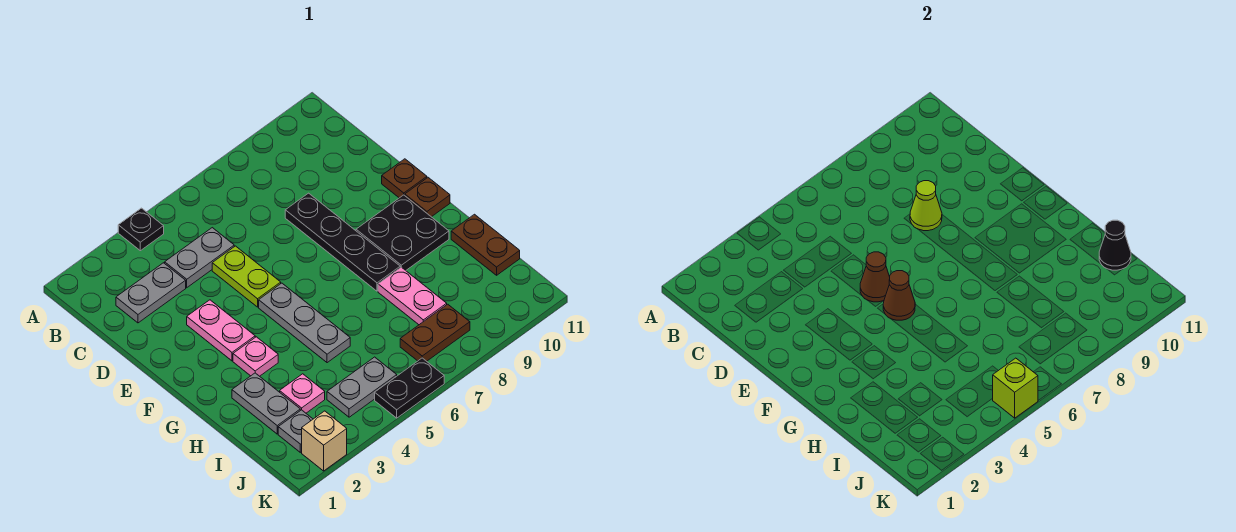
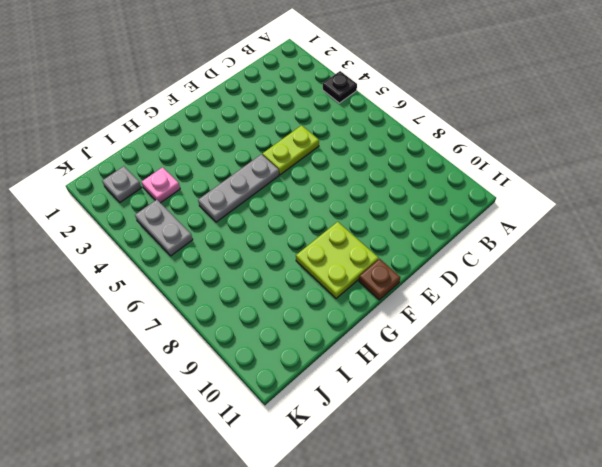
lime plate F9:G10 level 1 -> black plate F9:G10 level 1
none -> grey plate C2:C3 level 1
none -> grey plate C4:C5 level 1
none -> black plate D8:G8 level 1

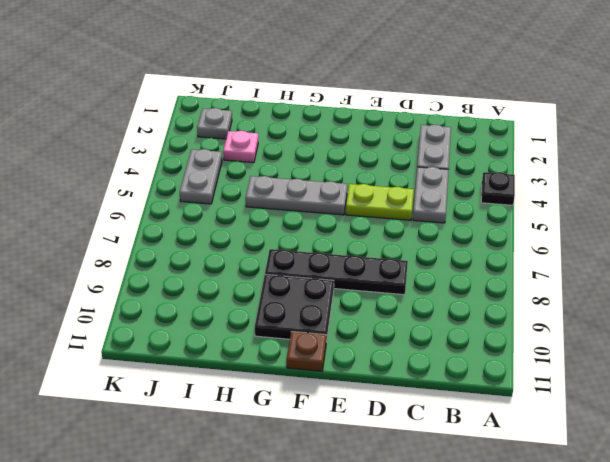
none -> pink plate E3:F3 level 1
none -> brown plate E11 level 1
none -> pink plate G3 level 1

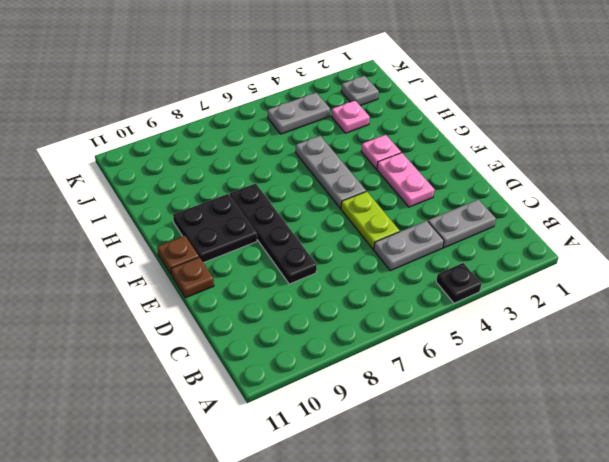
none -> grey plate H2:I2 level 1
none -> pink plate H8:I8 level 1
none -> brown plate H11:I11 level 1

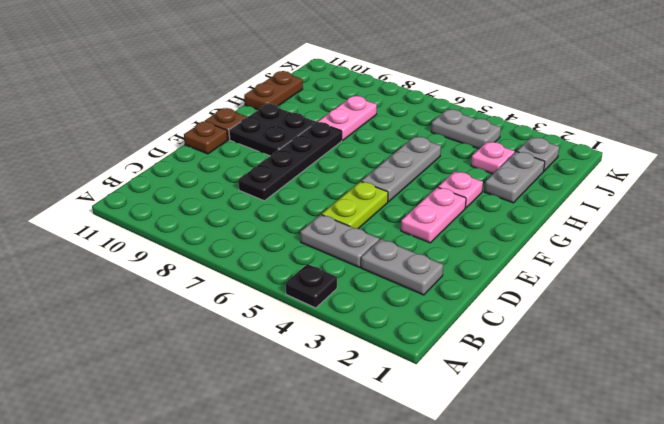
none -> brown plate J7:J8 level 1
none -> tan brick K2 level 1
none -> black plate K5:K6 level 1

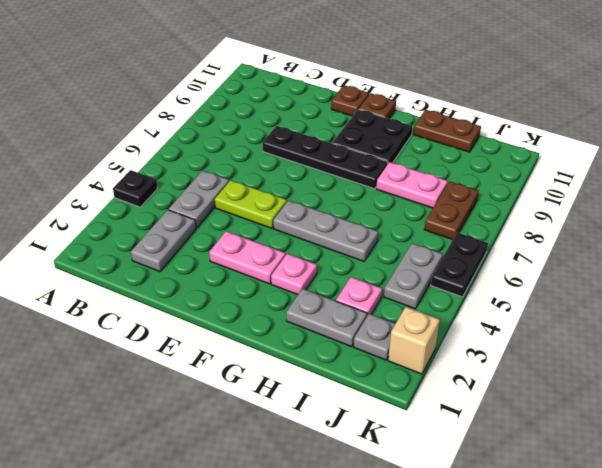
none -> lime cone D8 level 2
none -> brown cone E5 level 2
none -> brown cone F5 level 2

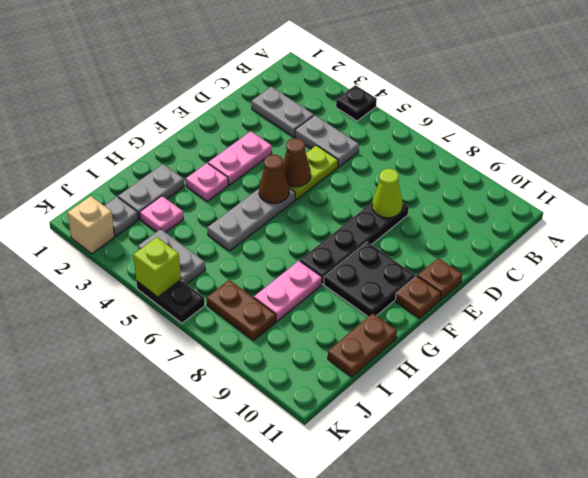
none -> black cone I11 level 2

